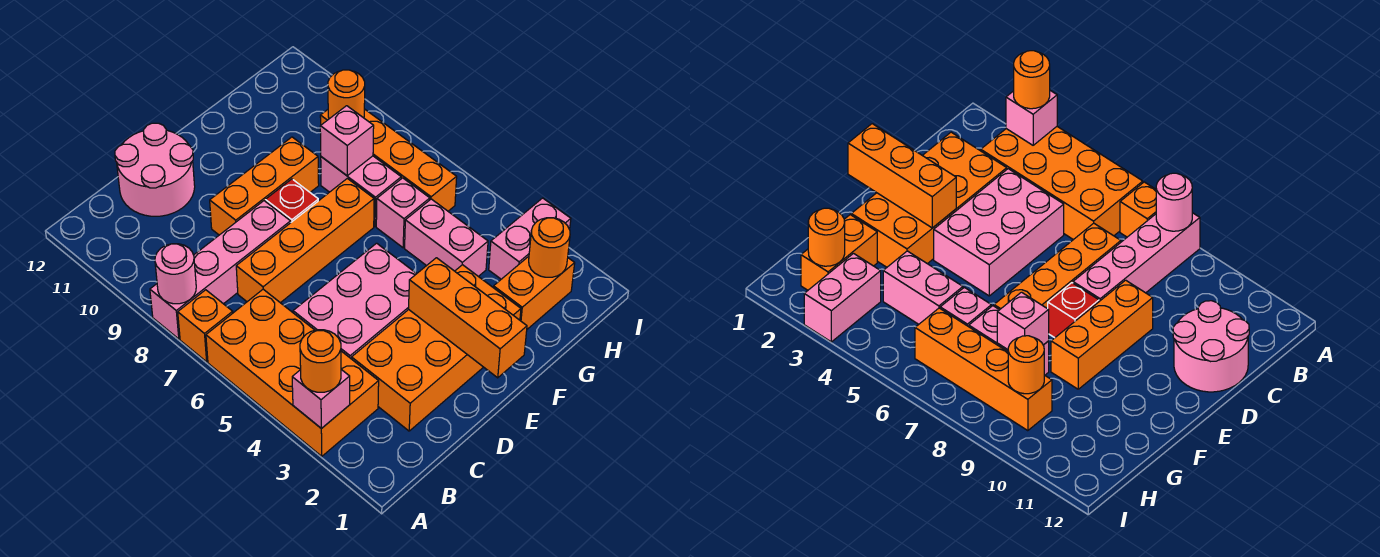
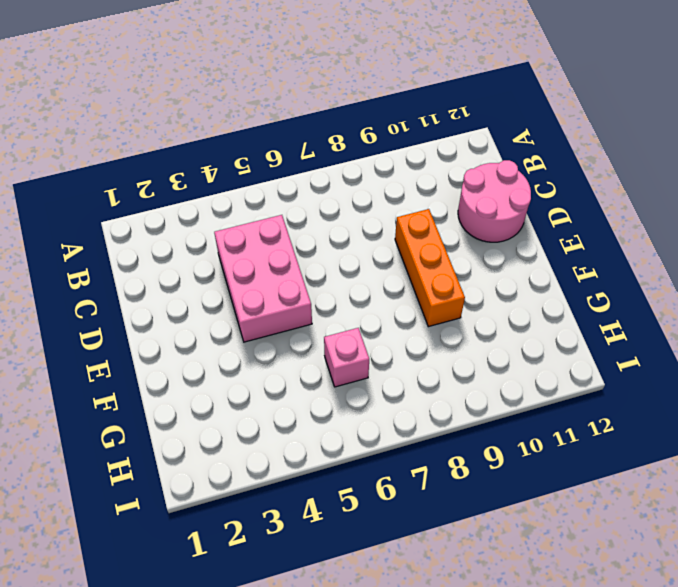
none -> orange brick A3:B6 level 1
none -> orange brick A7 level 1
none -> pink brick A8:D8 level 1

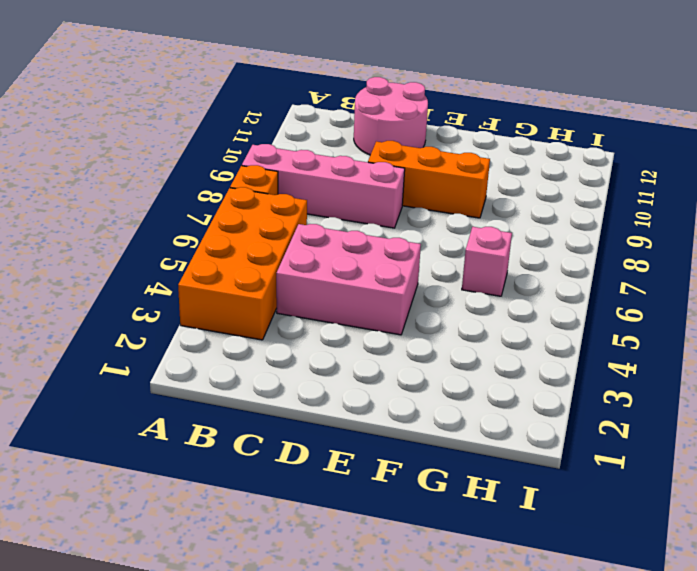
none -> orange brick C2:F3 level 1
none -> orange brick C7:F7 level 1
none -> red brick E8 level 1

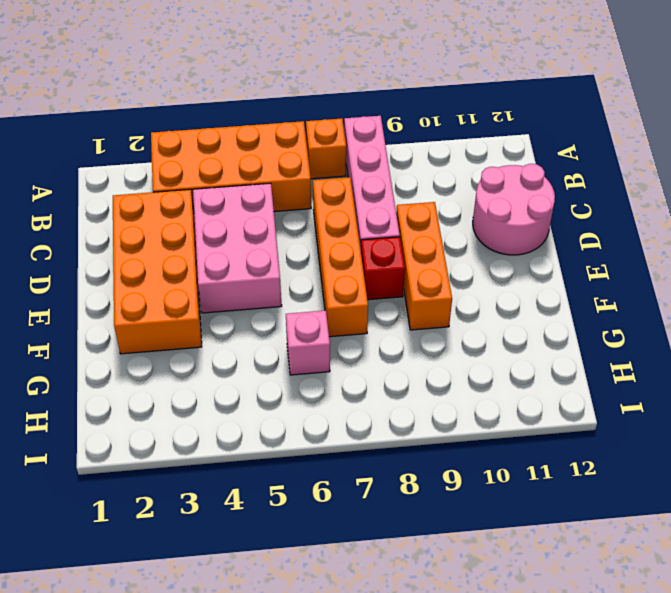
none -> orange brick G2:H2 level 1
none -> pink brick G4:G5 level 1
none -> pink brick G7:G8 level 1

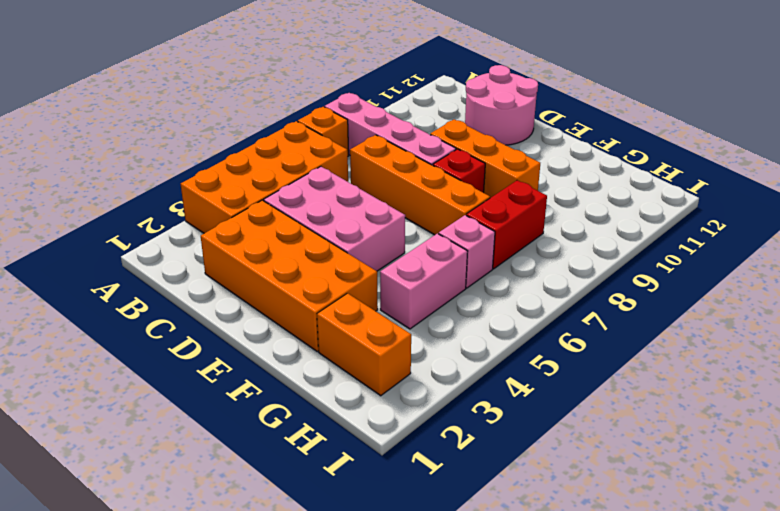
red brick G7:G8 level 1 -> pink brick G7:G8 level 1
none -> pink brick H3:I3 level 1
none -> orange brick H6:H9 level 1
none -> pink brick A3 level 2

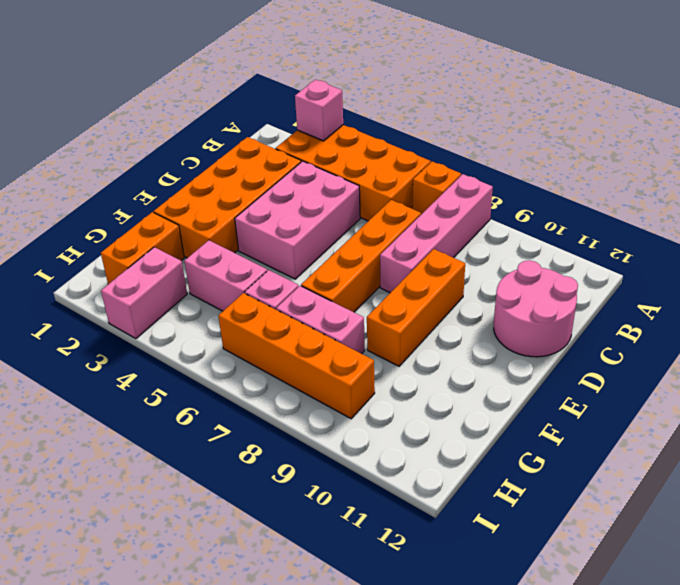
none -> red brick E8 level 1
none -> pink round brick A8 level 2
none -> orange brick E1:E3 level 2

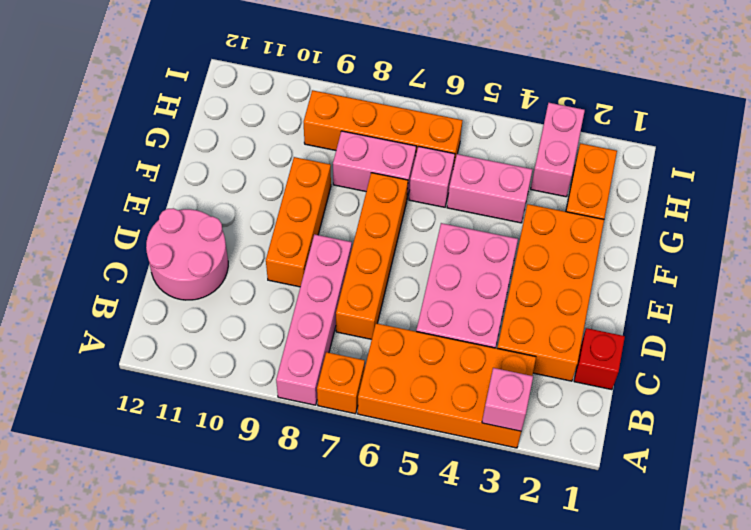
red brick C1 level 1 -> red brick E8 level 1
none -> pink round brick A8 level 2
none -> orange brick E1:E3 level 2
none -> pink brick G8 level 2

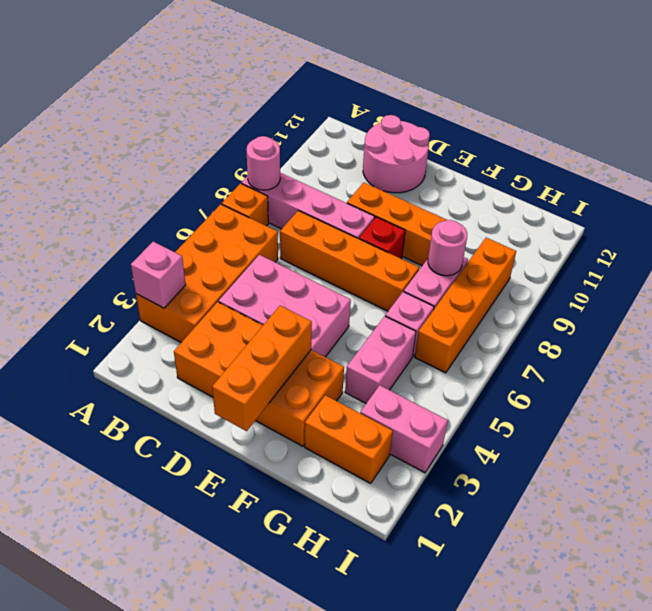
pink round brick G8 level 2 -> pink brick G8 level 2
none -> orange round brick H2 level 2
none -> orange round brick H9 level 2
none -> orange round brick A3 level 3

